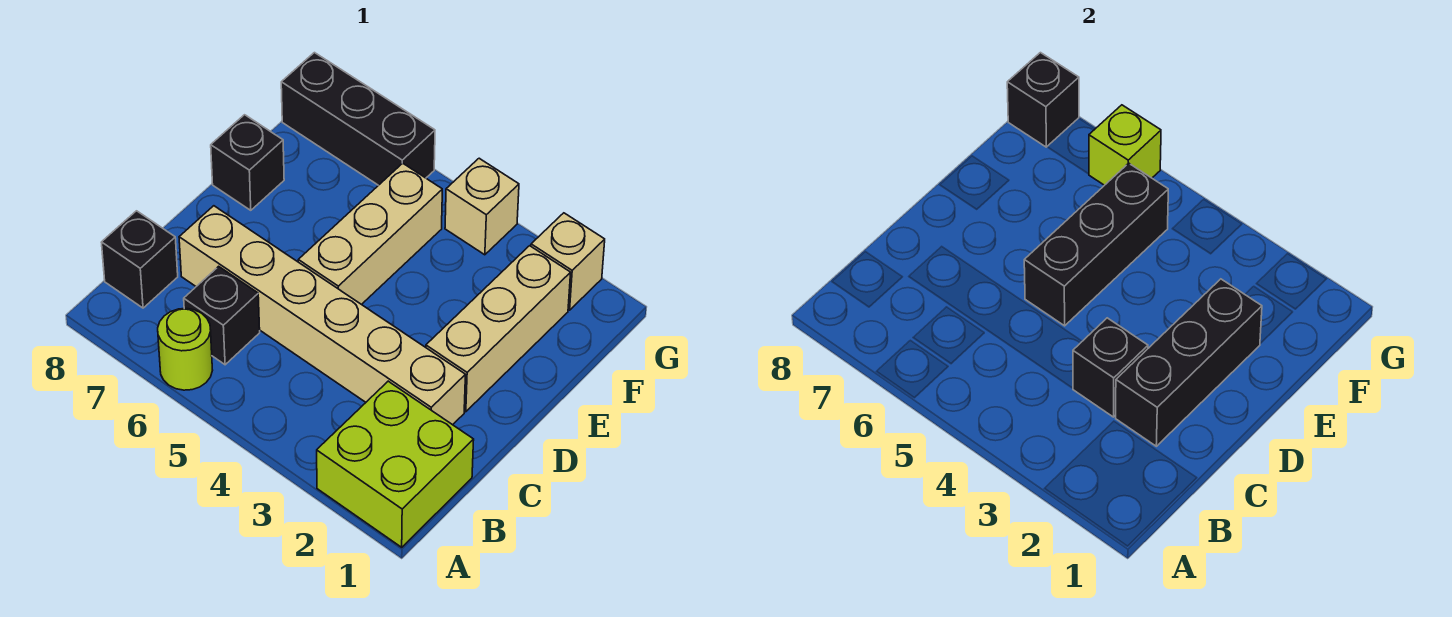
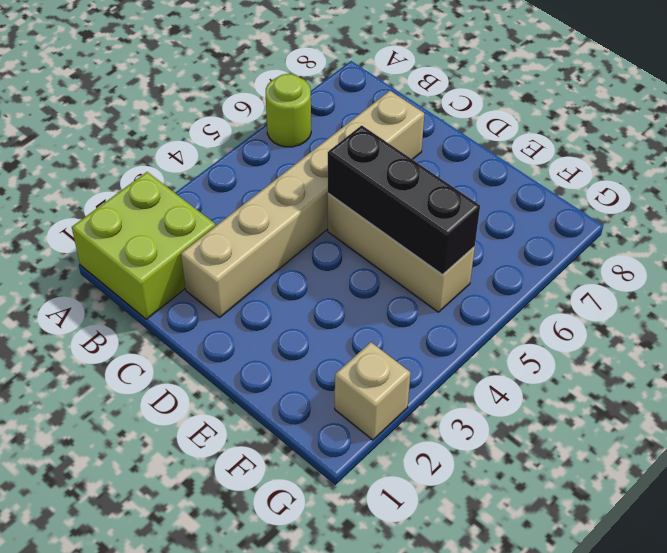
none -> black brick B6 level 1
none -> black brick B8 level 1
none -> tan brick D2:F2 level 1

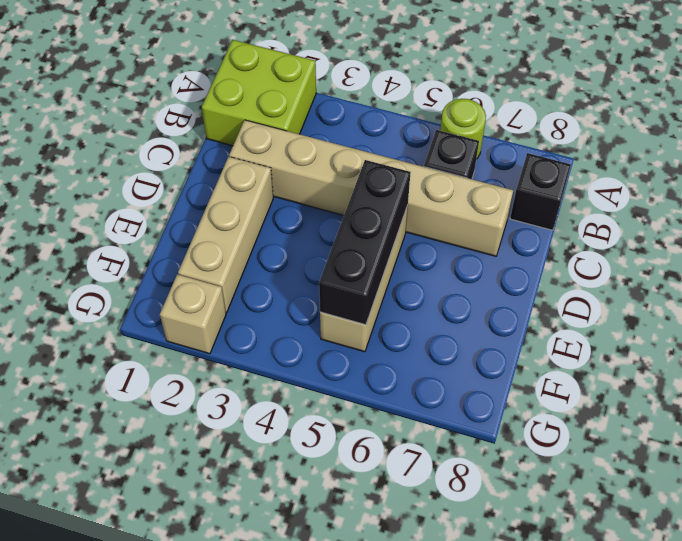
none -> black brick E8 level 1
none -> tan brick G4 level 1
none -> black brick G6:G8 level 1

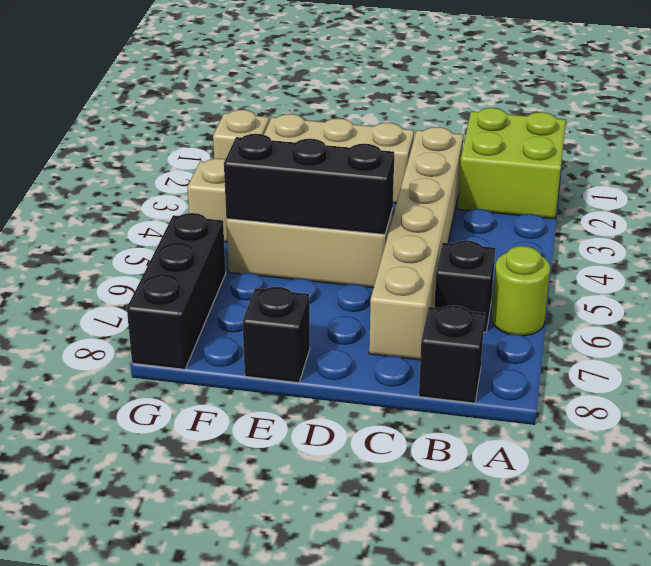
none -> black brick C2:E2 level 2
none -> black brick C3 level 2
none -> lime brick G6 level 2

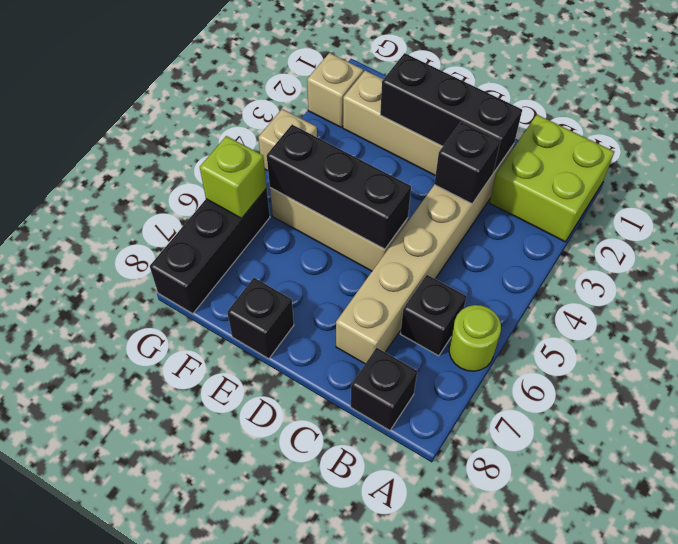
none -> black brick G8 level 2

